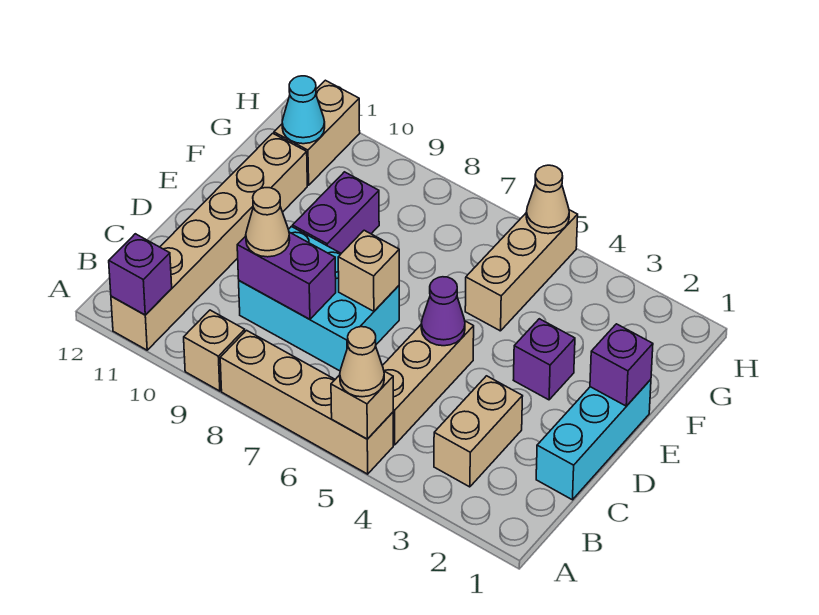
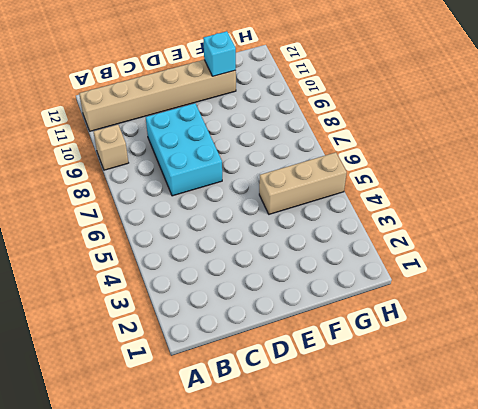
cyan brick F11 level 2 -> none
none -> tan brick A5:A8 level 1
none -> tan brick B3:C3 level 1
none -> tan brick B5:D5 level 1

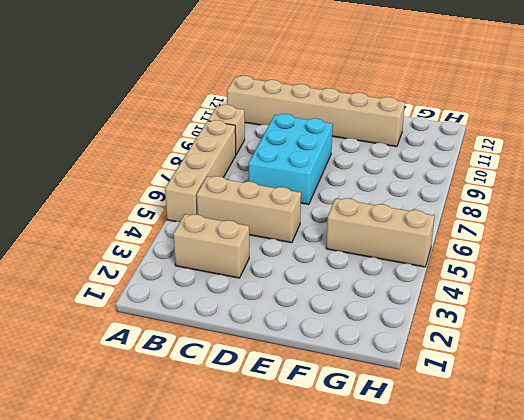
none -> cyan brick C1:E1 level 1
none -> purple brick E3 level 1
none -> purple brick E9:F9 level 1

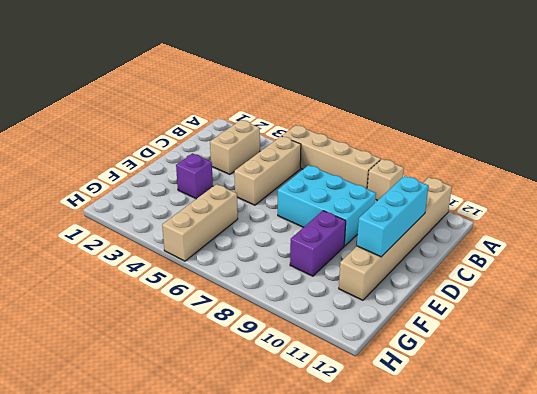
cyan brick C11:E11 level 2 -> cyan brick C1:E1 level 1
none -> tan brick G11:H11 level 1
none -> tan brick A5 level 2
none -> purple brick A11 level 2

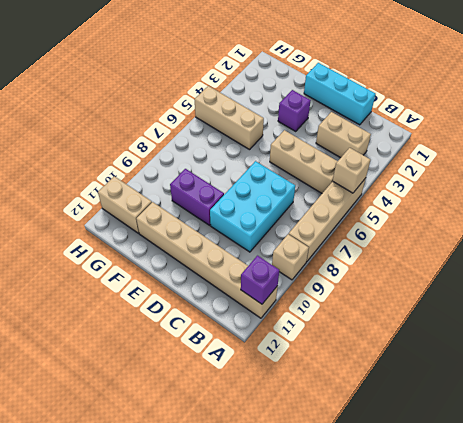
none -> purple brick C8:C9 level 2
none -> purple cone D5 level 2
none -> tan brick D7 level 2

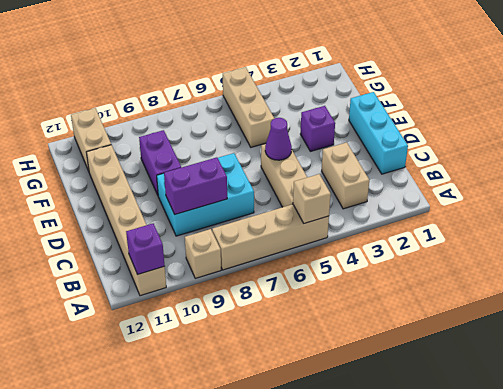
none -> tan brick D7 level 2
none -> purple brick E1 level 2
none -> cyan cone G11 level 2

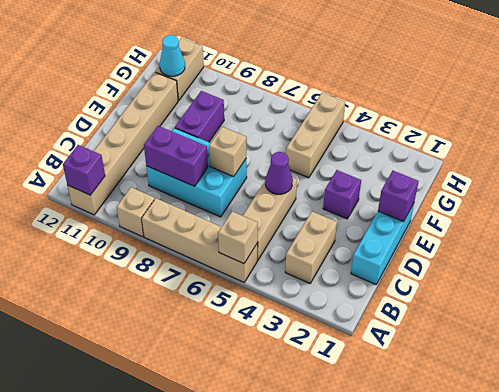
none -> tan cone H5 level 2
none -> tan cone A5 level 3
none -> tan cone C9 level 3

